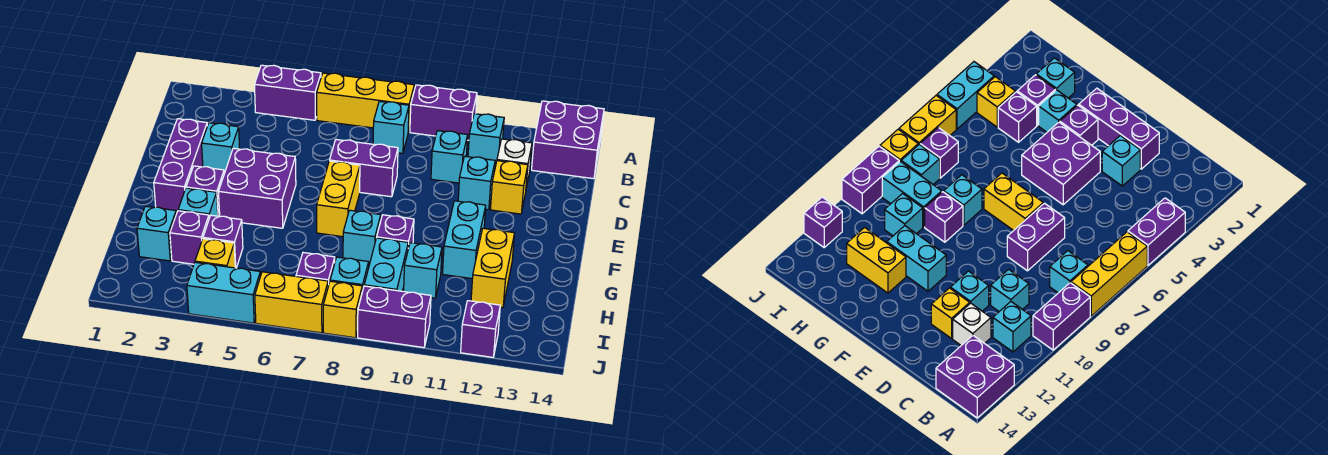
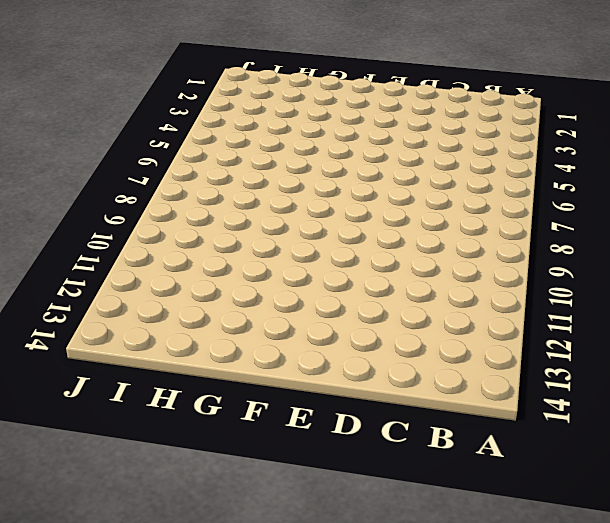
none -> purple brick A4:A5 level 1
none -> yellow brick A6:A8 level 1
none -> purple brick A9:A10 level 1
none -> purple brick A13:B14 level 1

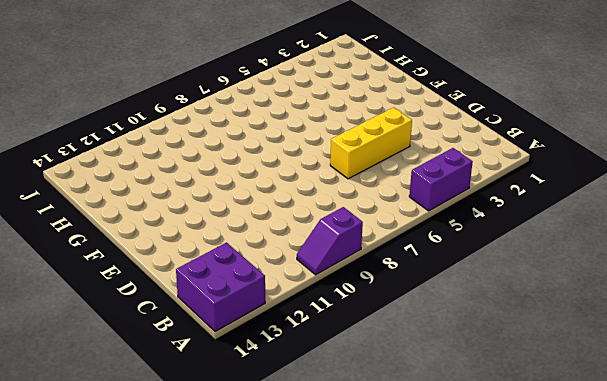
purple slope A9:A10 level 1 top 9 -> purple brick A9:A10 level 1
yellow brick D4:D6 level 1 -> yellow brick A6:A8 level 1
none -> cyan brick B8 level 1
none -> cyan brick B11 level 1
none -> cyan brick C10 level 1
none -> white brick C12 level 1

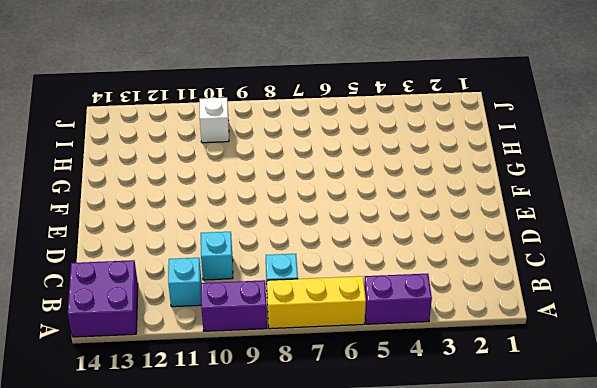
white brick I10 level 1 -> white brick C12 level 1
none -> purple brick D2:F2 level 1
none -> cyan brick D3 level 1
none -> purple brick D7:D8 level 1
none -> cyan brick D11 level 1

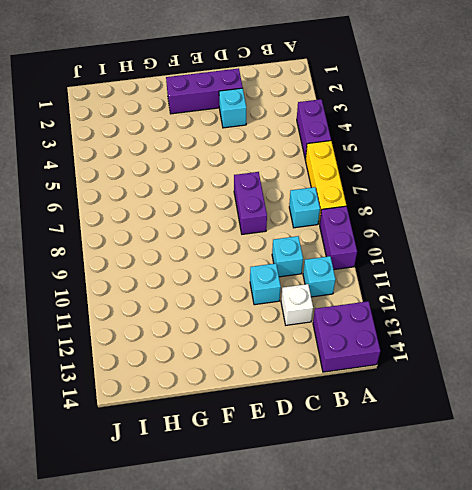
none -> yellow brick D12 level 1
none -> purple brick E4:F5 level 1
none -> yellow brick E7:F7 level 1
none -> purple brick F3 level 1

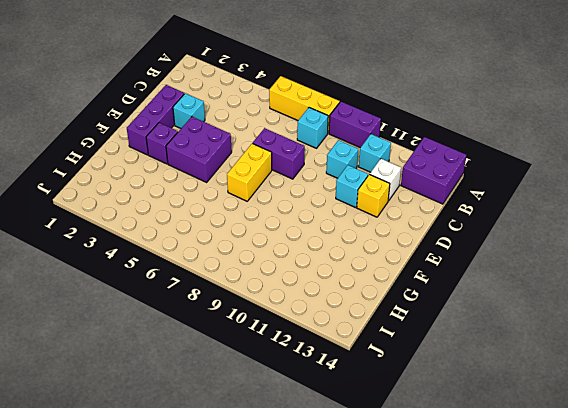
none -> purple brick A4:A5 level 1
none -> cyan brick F11:G11 level 1
none -> cyan brick G3 level 1
none -> cyan brick G8 level 1

